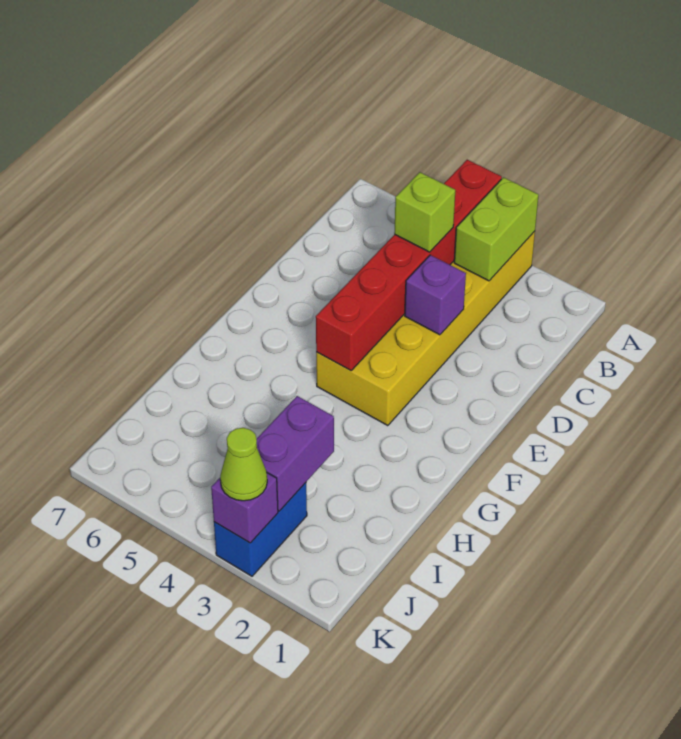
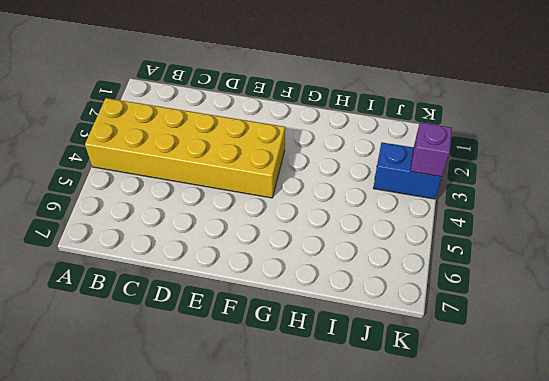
none -> lime brick A3:B3 level 2
none -> red brick A4:F4 level 2

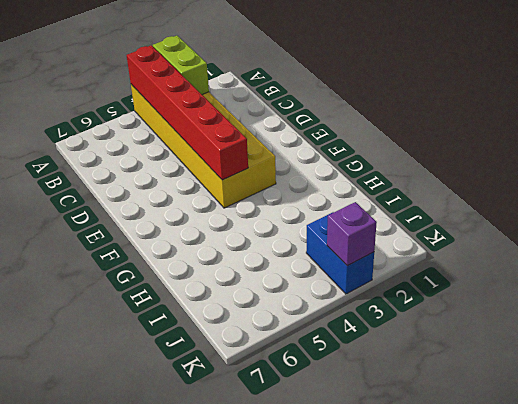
none -> purple brick D3 level 2
none -> purple brick I3:J3 level 2

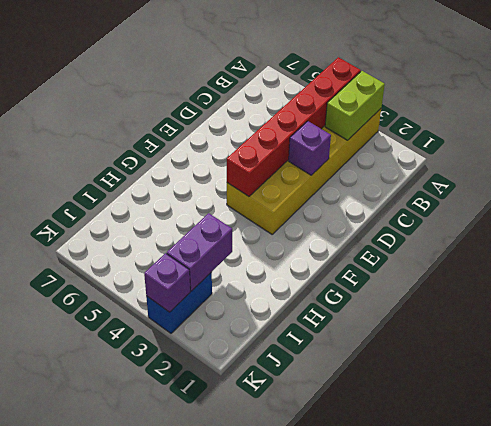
none -> lime brick C4 level 3
none -> lime cone K3 level 3

